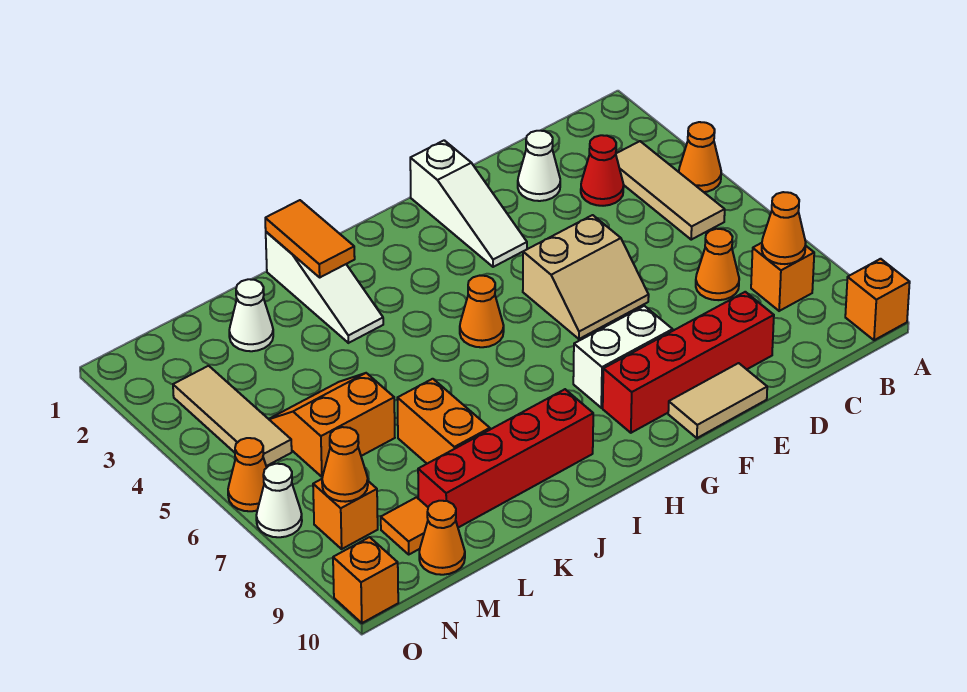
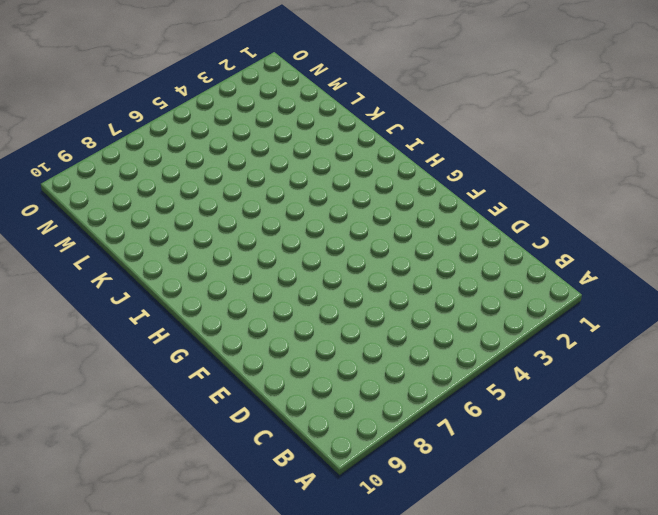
none -> orange cone A4 level 1
none -> orange brick A10 level 1
none -> tan tile B3:B5 level 1

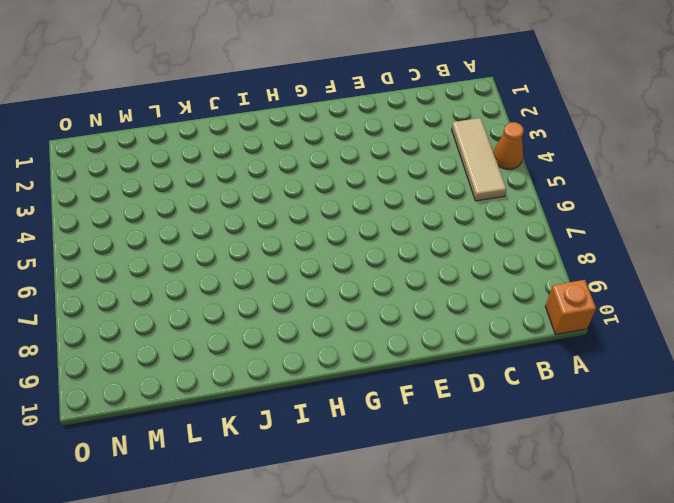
none -> orange brick B8 level 1
none -> red cone C3 level 1
none -> orange cone C7 level 1

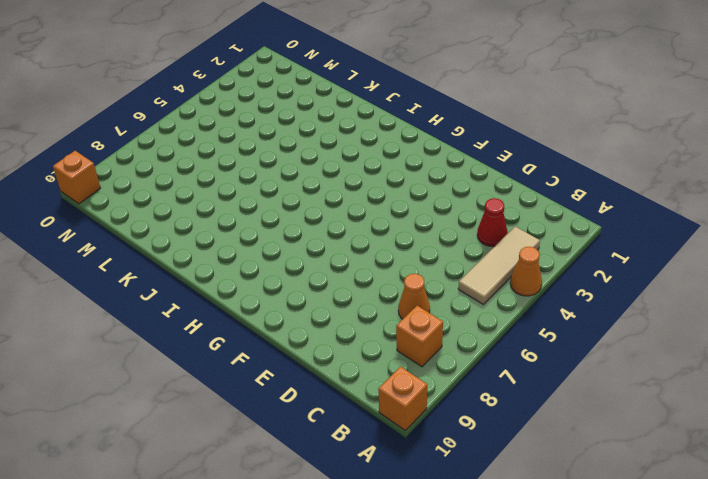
none -> white cone D2 level 1
none -> red brick D9:G9 level 1
none -> tan slope E5:F6 level 1 top 5

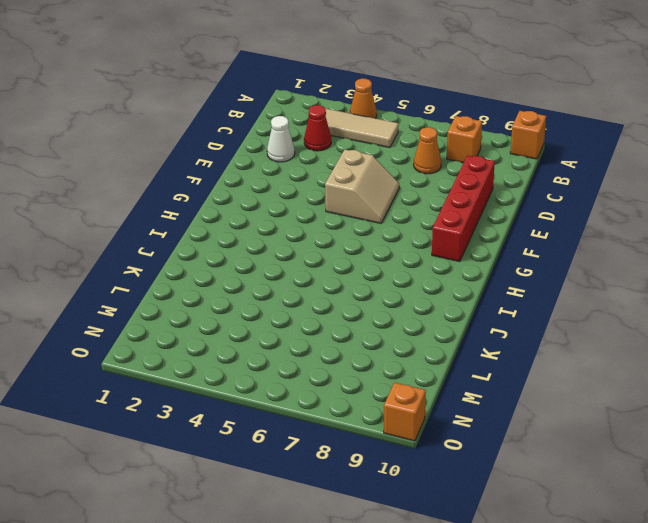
none -> tan tile E10:F10 level 1
none -> white slope F1:F3 level 1 top 1
none -> white brick F8:G8 level 1

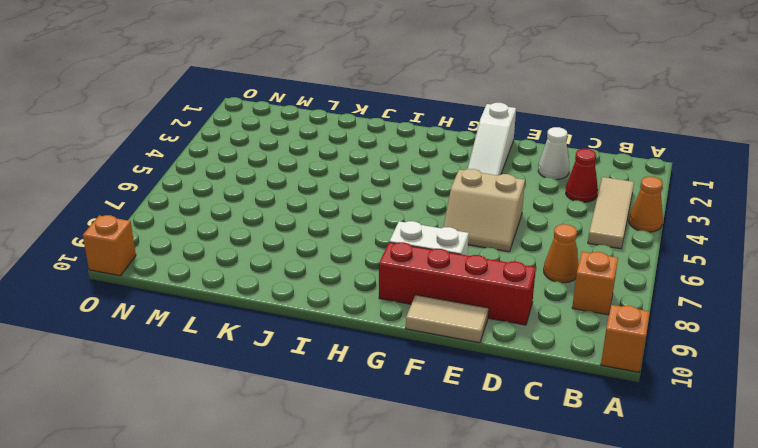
none -> orange cone H5 level 1
none -> red brick I9:L9 level 1
none -> white slope J1:J3 level 1 top 1

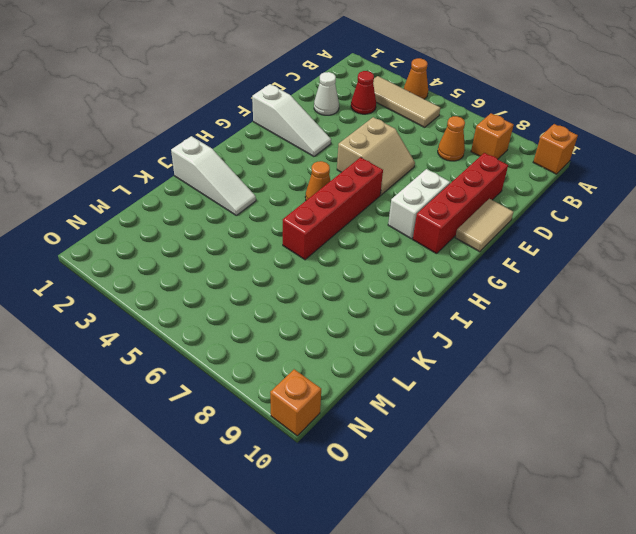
red brick G6:J6 level 1 -> red brick I9:L9 level 1
none -> orange brick K7:K8 level 1
none -> white cone L2 level 1
none -> orange slope L5:M6 level 1 top 6

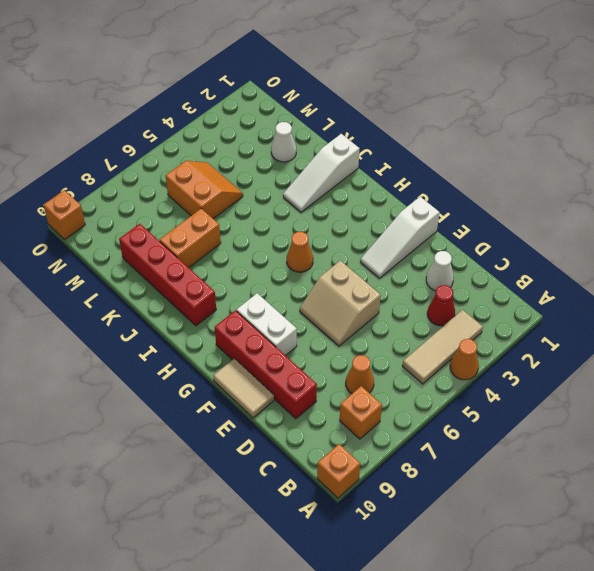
none -> orange tile M9 level 1
none -> orange cone M10 level 1
none -> tan tile N3:N5 level 1

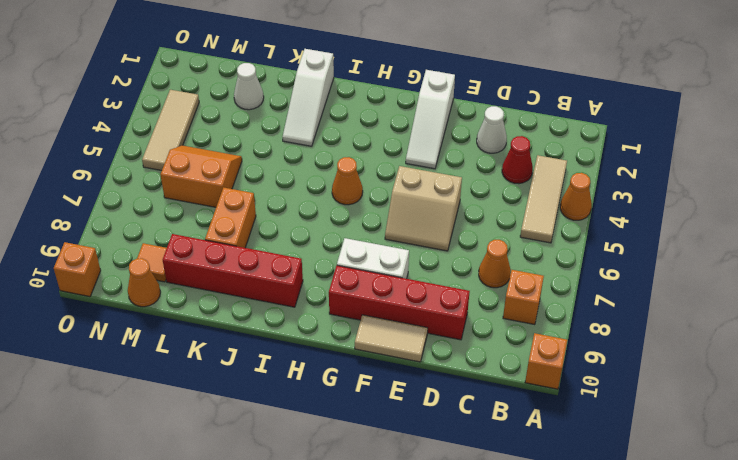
none -> orange brick N8 level 1
none -> orange cone O6 level 1
none -> white cone O7 level 1

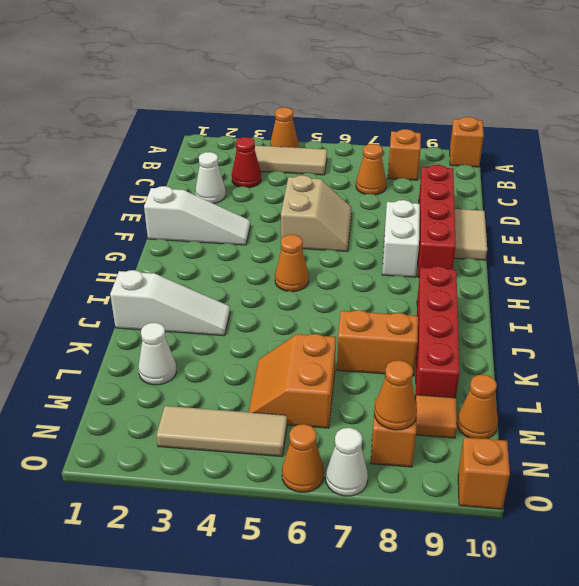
none -> orange cone B8 level 2
none -> orange tile J1:J2 level 2

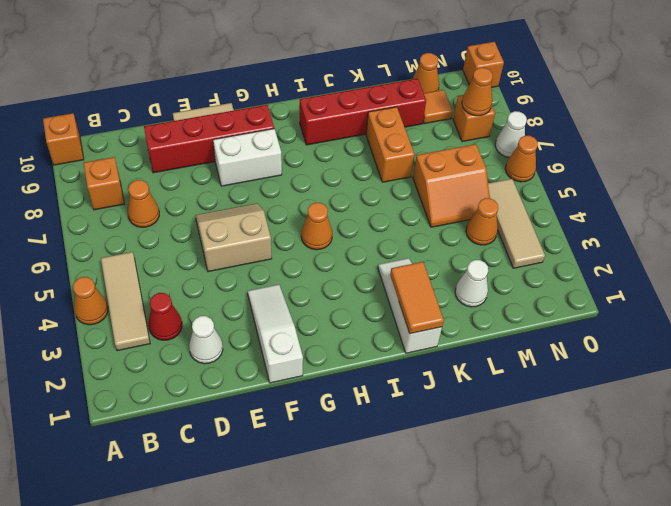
orange cone M4 level 1 -> orange cone B8 level 2

